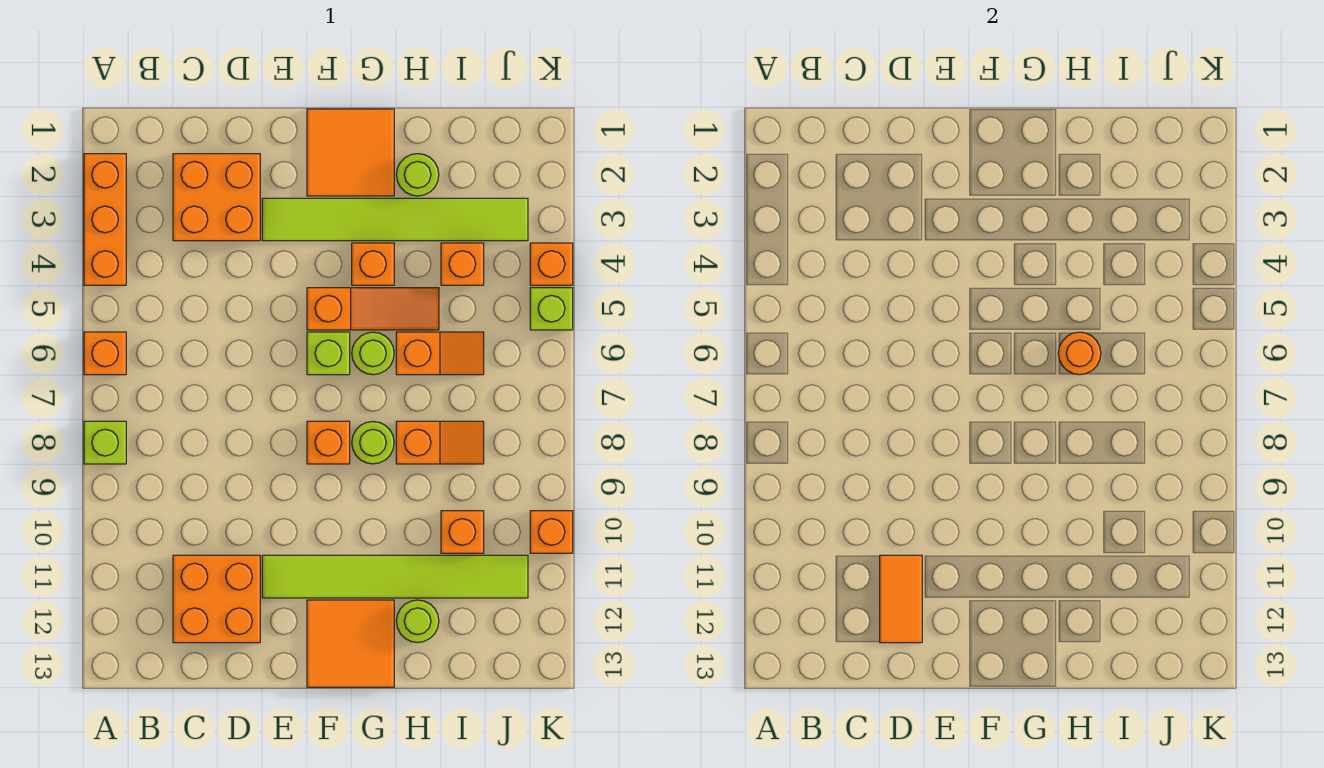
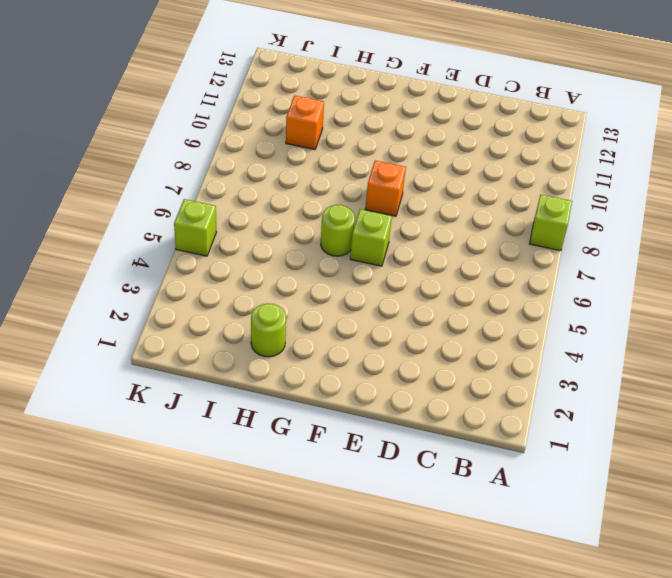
none -> orange brick A2:A4 level 1
none -> orange brick A6 level 1
none -> orange brick C2:D3 level 1

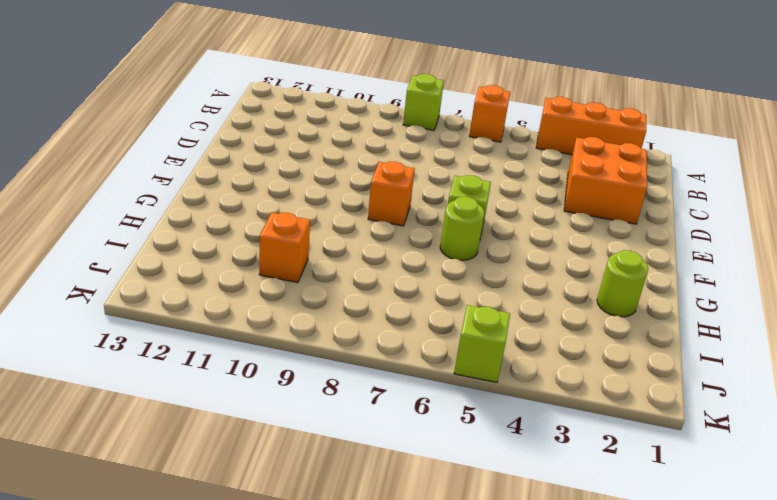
none -> orange brick C11:D12 level 1
none -> lime tile E3:J3 level 1
none -> lime tile E11:J11 level 1

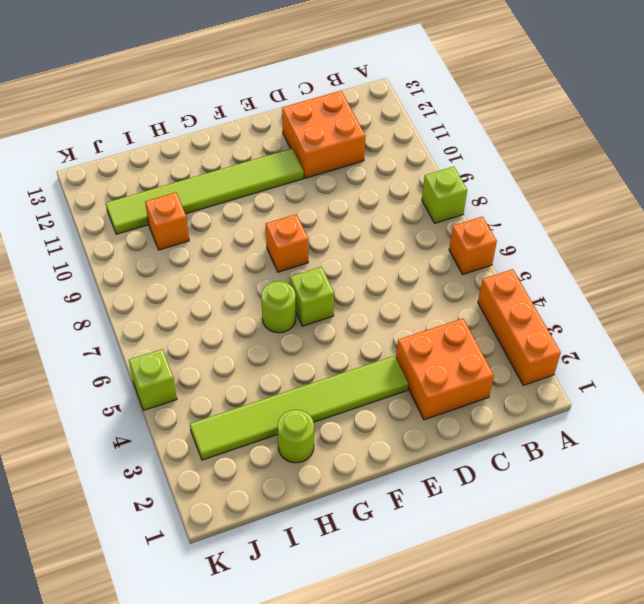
none -> orange tile F1:G2 level 1
none -> orange slope F5:H5 level 1 top F
none -> orange tile F12:G13 level 1

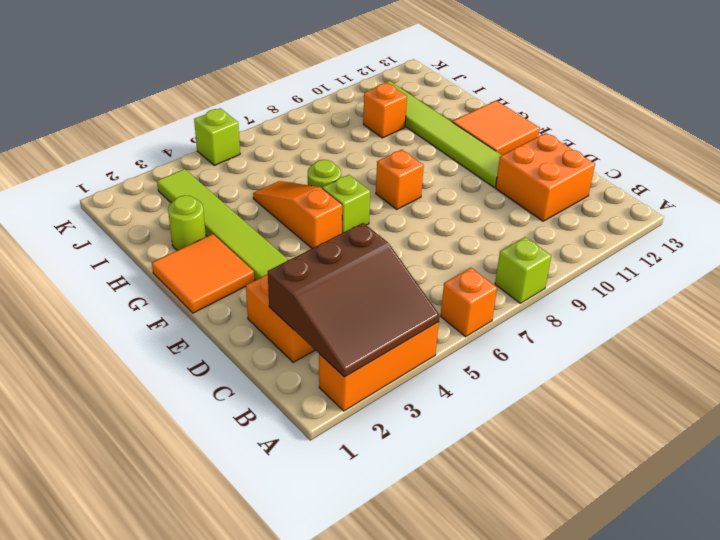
brown slope A2:C4 level 2 top C -> none
none -> orange brick G4 level 1
none -> lime round brick G8 level 1
none -> orange slope H6:I6 level 1 top H

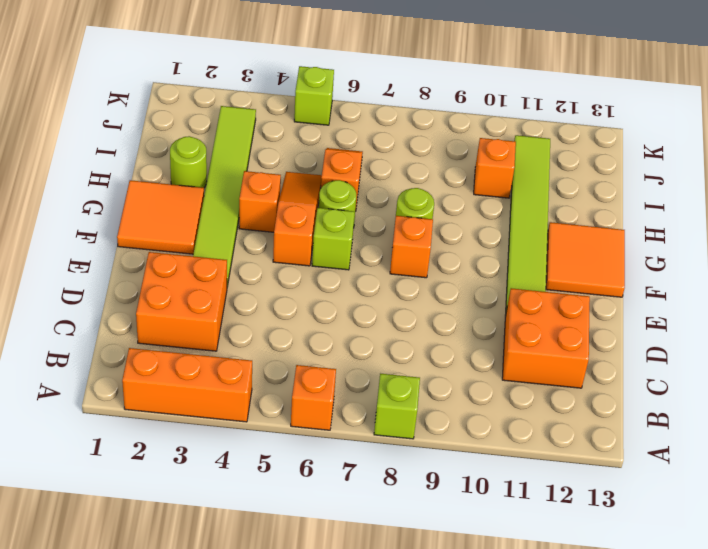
none -> orange slope H8:I8 level 1 top H
none -> lime round brick H12 level 1
none -> orange brick I4 level 1

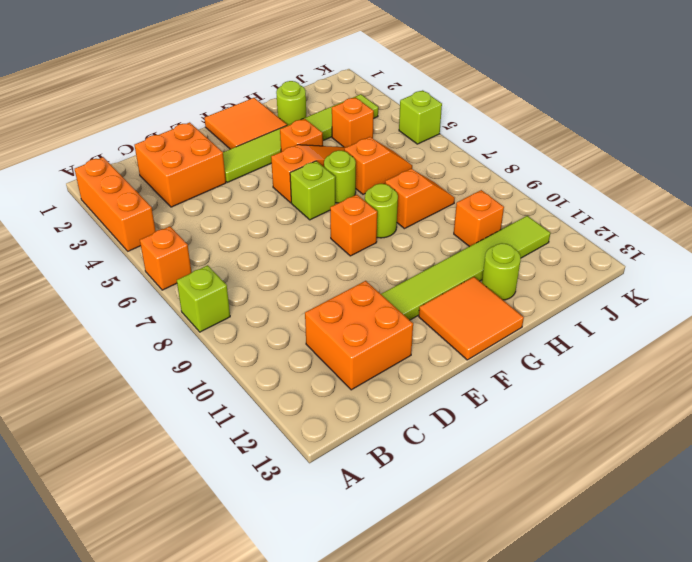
none -> orange brick K4 level 1
none -> orange brick K10 level 1
none -> orange tile D11:D12 level 2

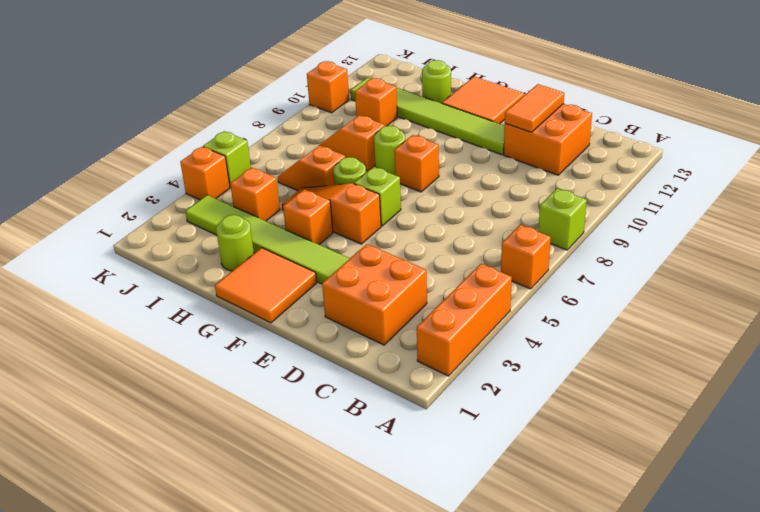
none -> orange round brick H6 level 2

